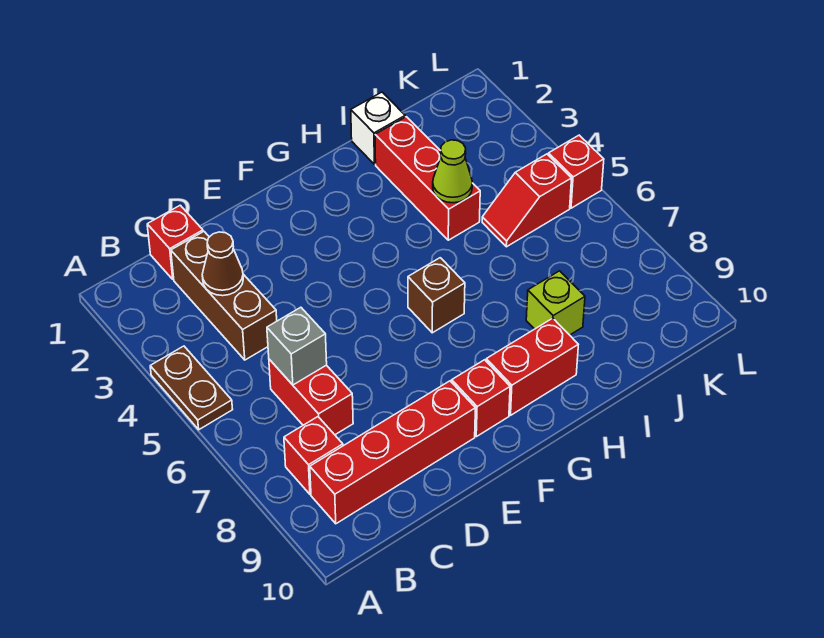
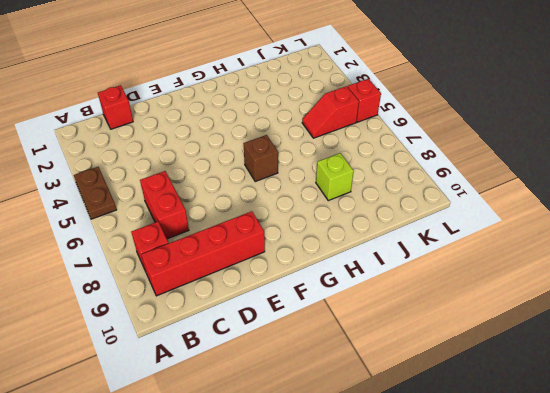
none -> brown brick C2:C4 level 1
none -> red brick F9 level 1
none -> red brick G9:H9 level 1

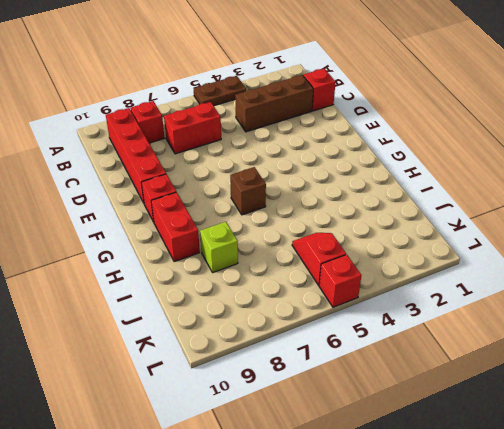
none -> white brick I1 level 1
none -> red brick I2:I4 level 1
none -> brown cone C3 level 2

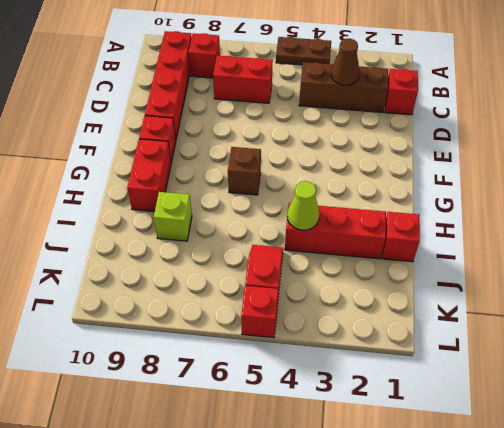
red brick I1 level 1 -> white brick I1 level 1
none -> grey brick C6 level 2

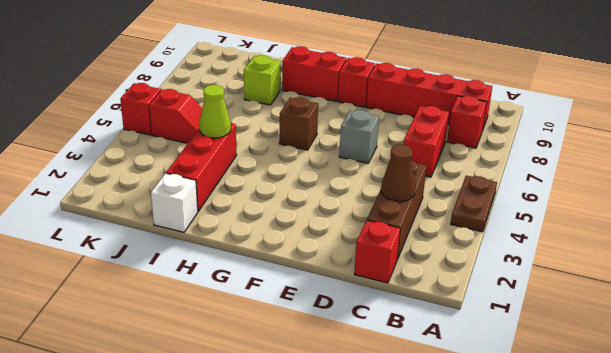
grey brick E6 level 1 -> grey brick C6 level 2

